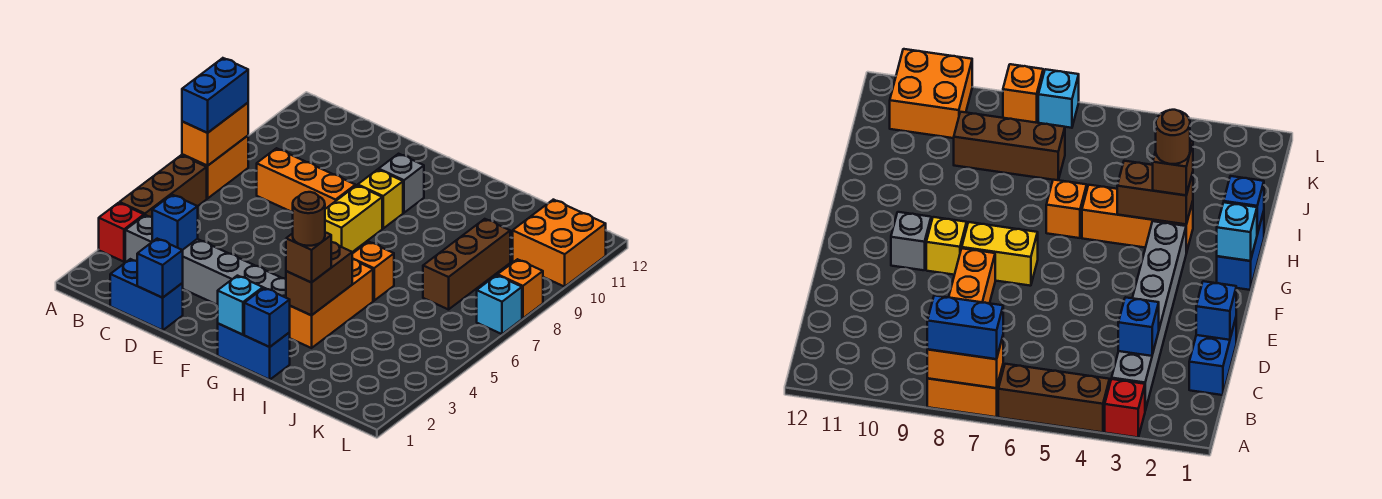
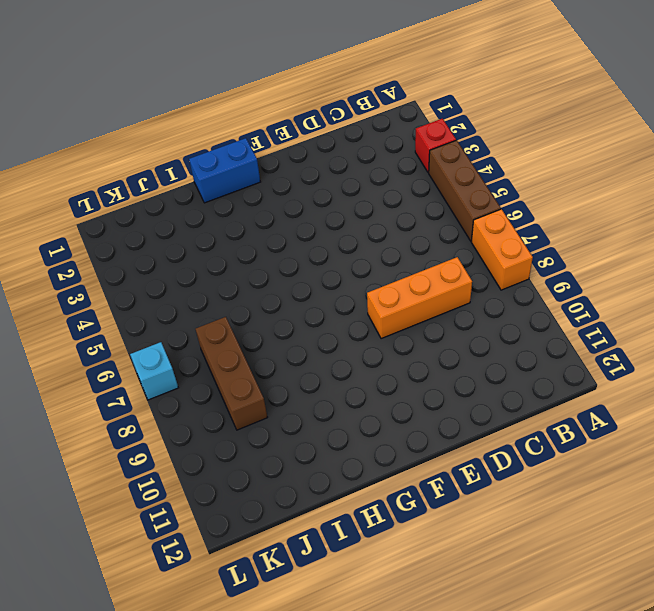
none -> grey brick B3:G3 level 1
none -> blue brick C1:D1 level 1
none -> yellow brick F7:F8 level 1

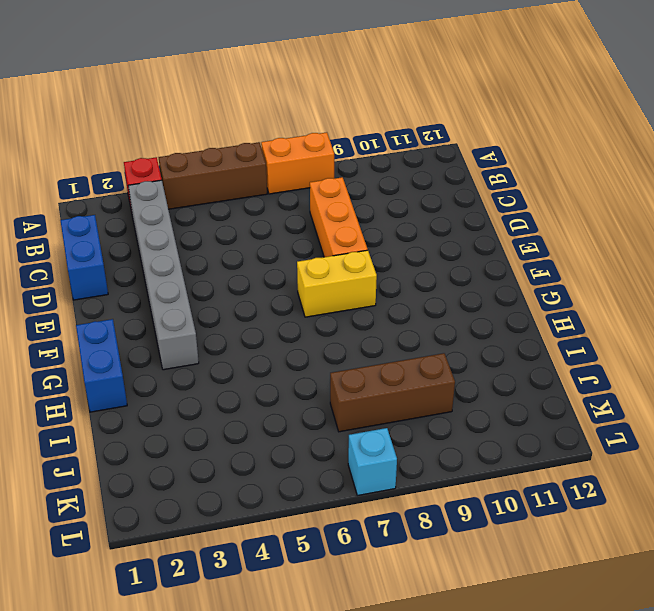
none -> yellow brick F9 level 1
none -> grey brick F10 level 1
none -> orange brick H3:H5 level 1

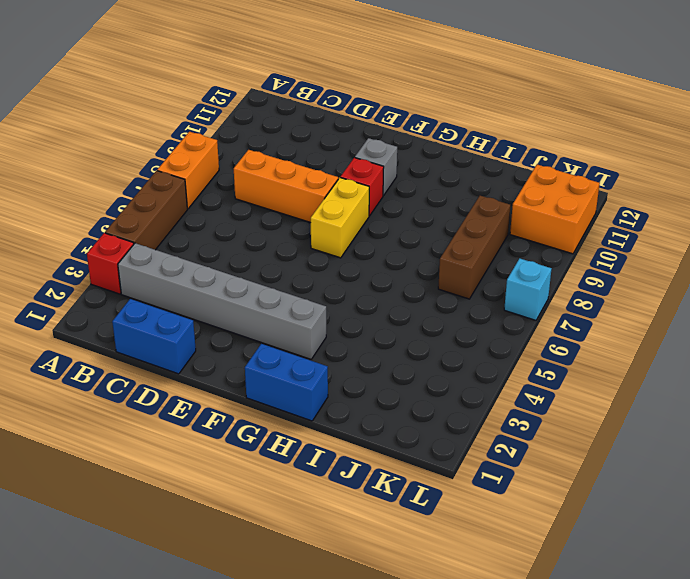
red brick F9 level 1 -> yellow brick F9 level 1
none -> orange brick H3:H5 level 1
none -> orange brick H6 level 1
none -> orange brick L8 level 1

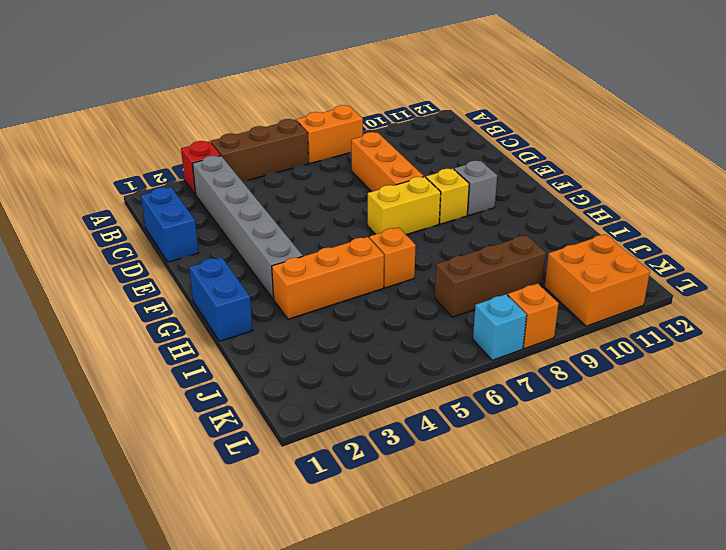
none -> orange brick A7:A8 level 2
none -> blue brick C3 level 2
none -> blue brick D1 level 2

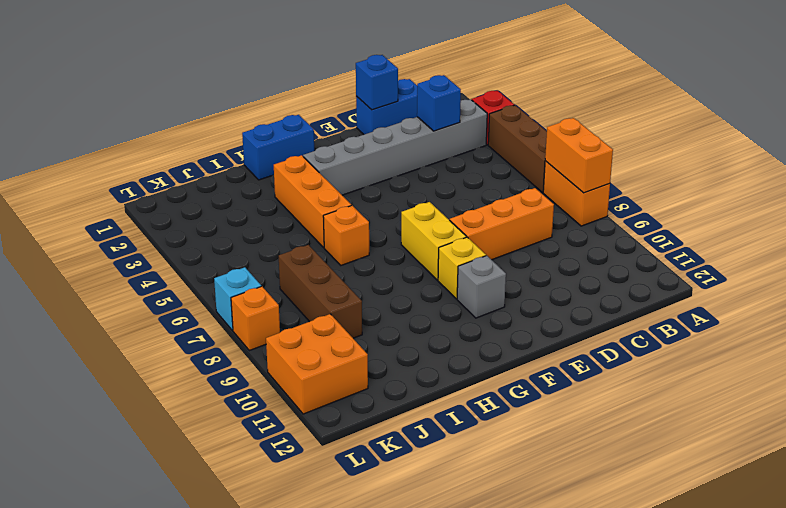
none -> cyan brick G1 level 2
none -> blue brick H1 level 2
none -> brown brick H3:H4 level 2

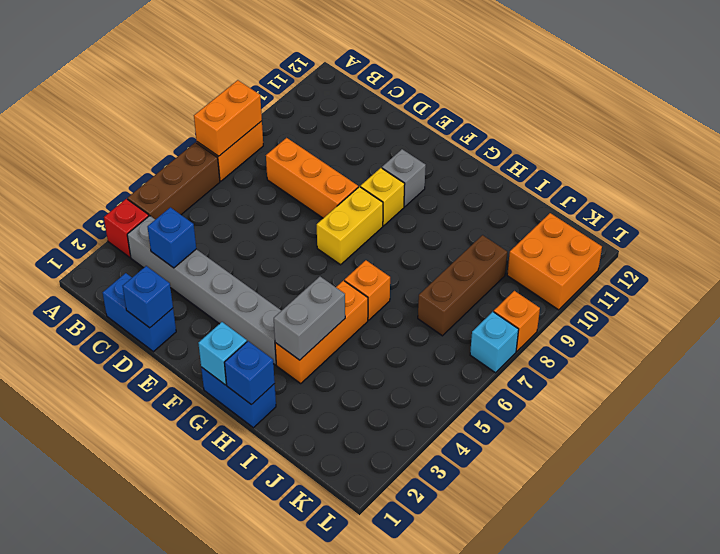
grey brick H3:H4 level 2 -> brown brick H3:H4 level 2
none -> blue brick A7:A8 level 3
none -> brown brick H3 level 3
none -> brown round brick H3 level 4

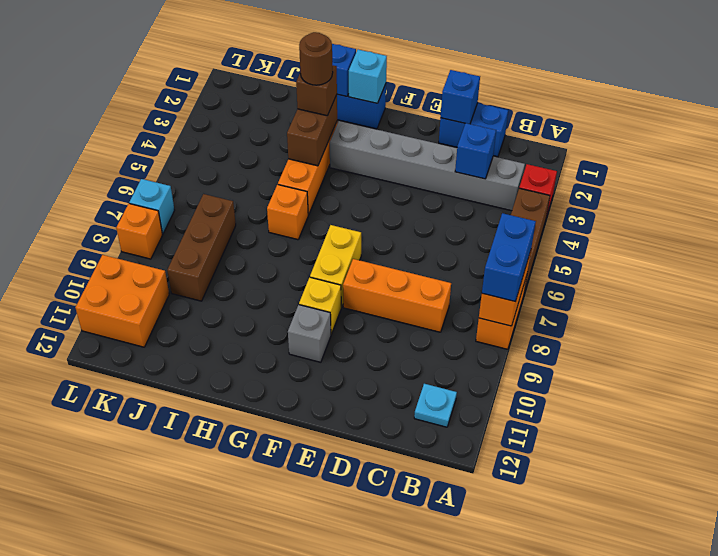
cyan plate B11 level 1 -> none

